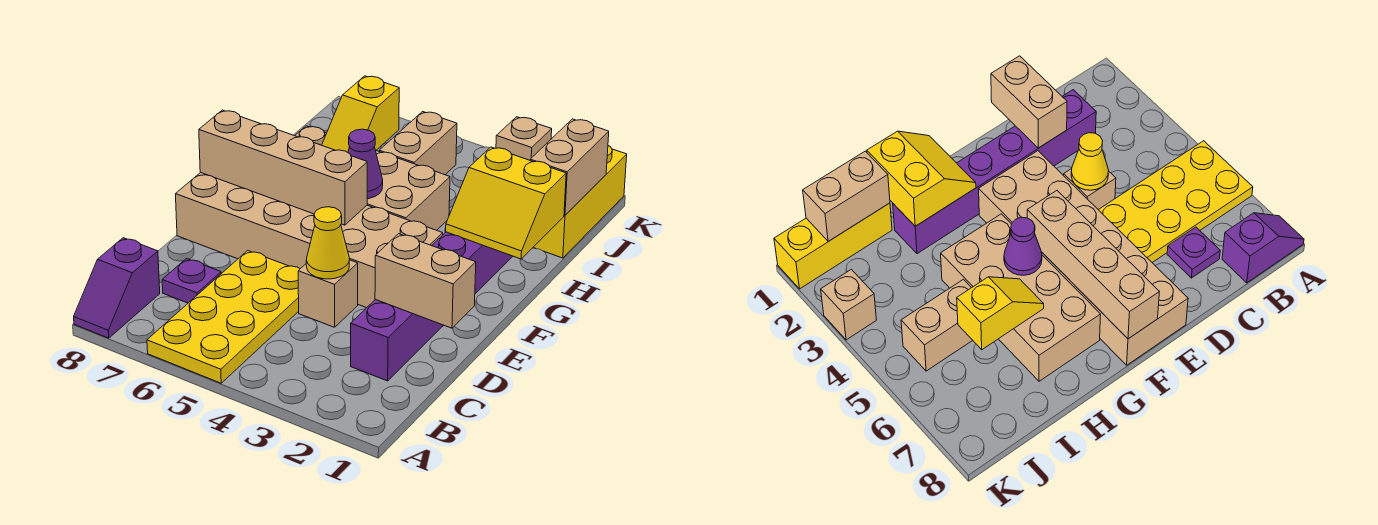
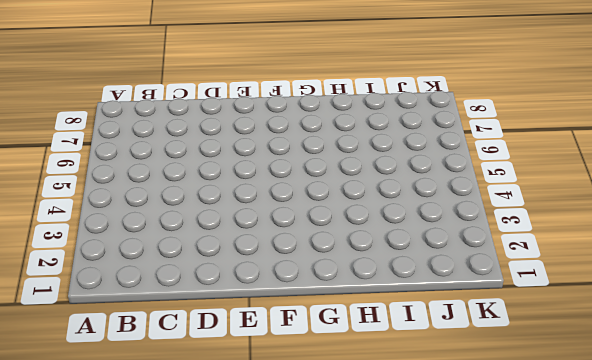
none -> yellow plate A5:D6 level 1
none -> purple slope A8:B8 level 1 top B
none -> purple brick C2:H2 level 1

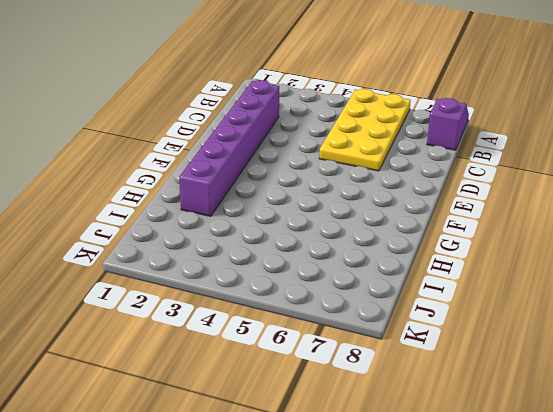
none -> purple plate C7 level 1
none -> tan brick D4 level 1
none -> tan brick E3:F8 level 1

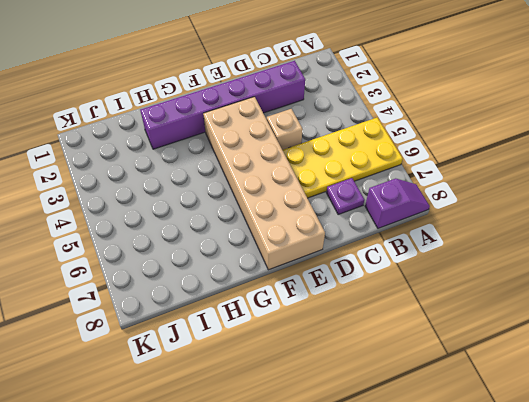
none -> tan brick G4:H7 level 1
none -> yellow brick I1:K1 level 1
none -> tan brick I5:J5 level 1

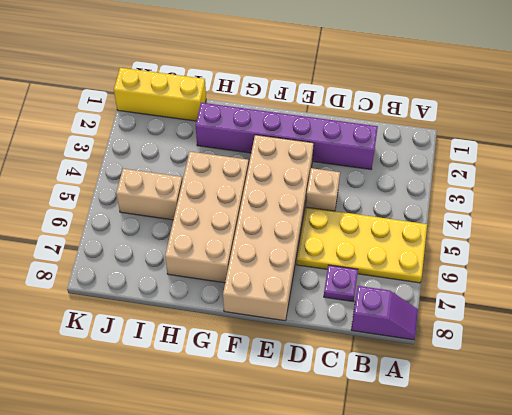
none -> tan brick K3 level 1
none -> tan brick D1:D2 level 2
none -> yellow cone D4 level 2

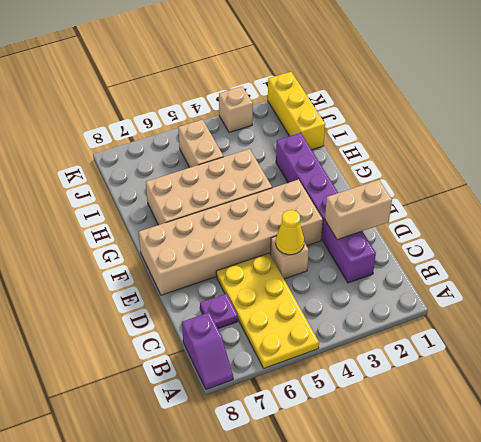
none -> tan brick F5:F8 level 2
none -> yellow slope G1:H2 level 2 top H
none -> purple cone G5 level 2

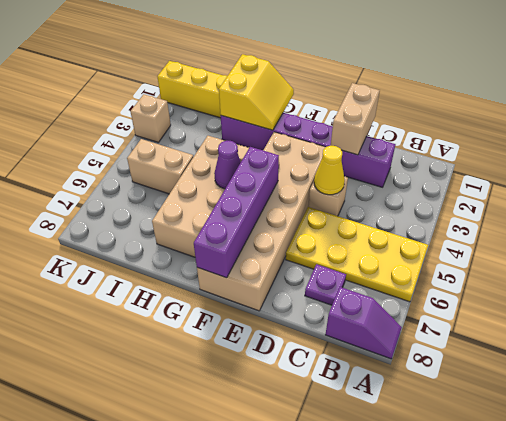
purple brick F5:F8 level 2 -> tan brick F5:F8 level 2
none -> yellow slope H6:I6 level 2 top I
none -> tan brick I1:J1 level 2

